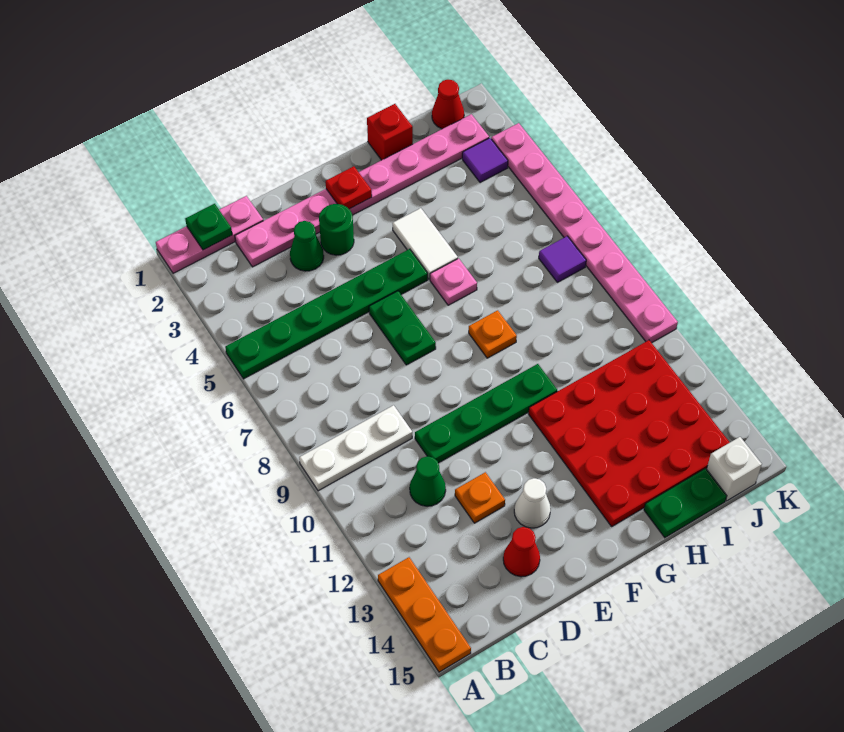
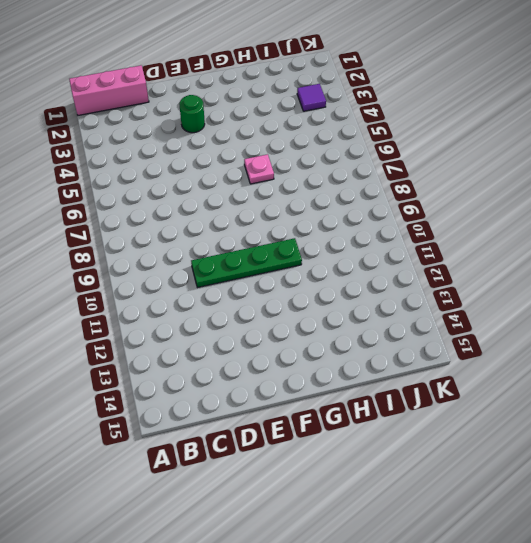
pink brick A1:C1 level 1 -> pink plate A1:C1 level 1
none -> green plate A5:F5 level 1
none -> white plate A9:C9 level 1
none -> orange plate A13:A15 level 1

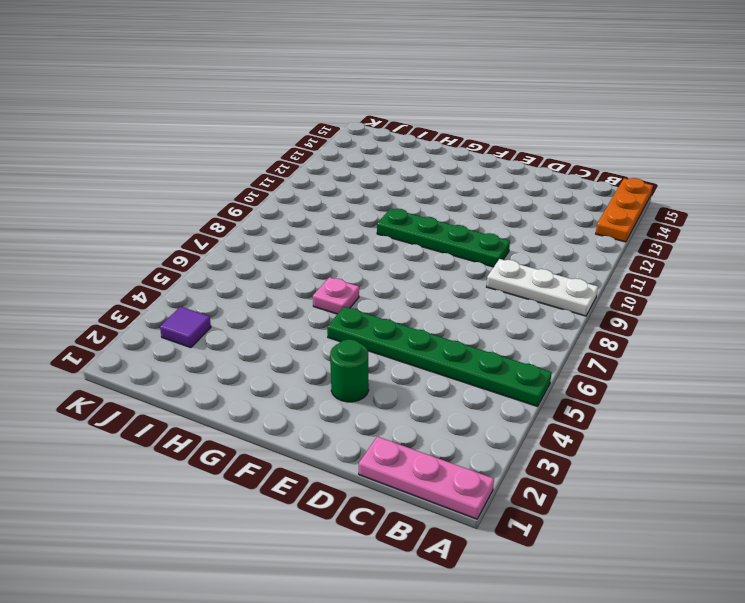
none -> pink plate C2:J2 level 1
none -> green cone C11 level 1
none -> green cone D3 level 1

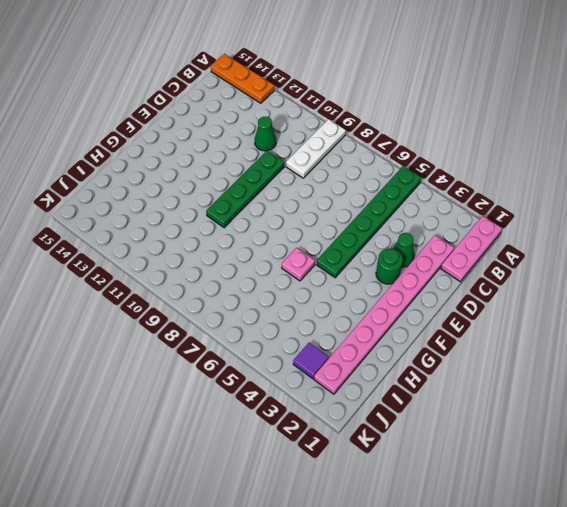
none -> orange plate D12 level 1
none -> red cone D14 level 1
none -> green plate E6:E7 level 1

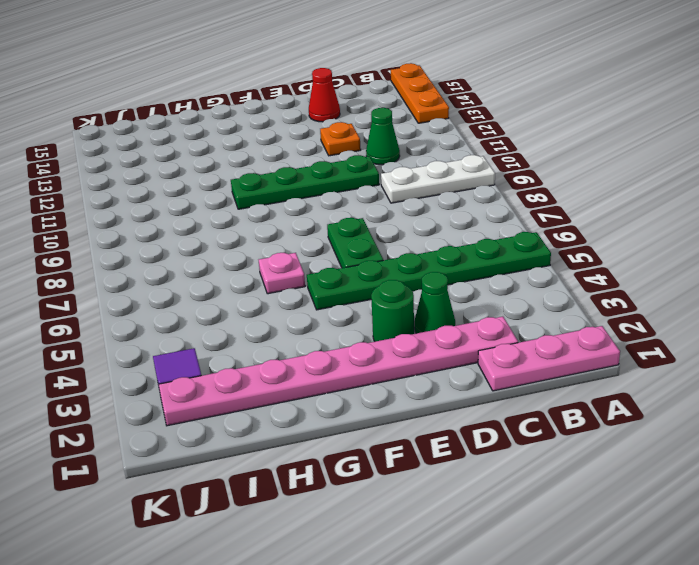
none -> white cone E13 level 1
none -> white tile G4:G5 level 1
none -> orange plate G8 level 1

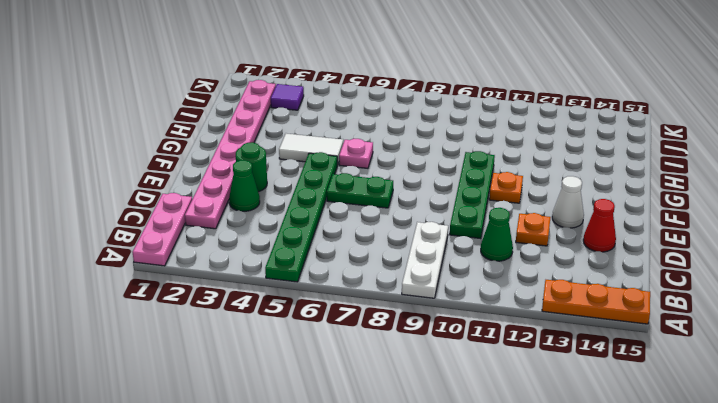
orange plate F11 level 1 -> orange plate G8 level 1
none -> red plate G11:J14 level 1
none -> red brick H1 level 1
none -> green plate H15:I15 level 1

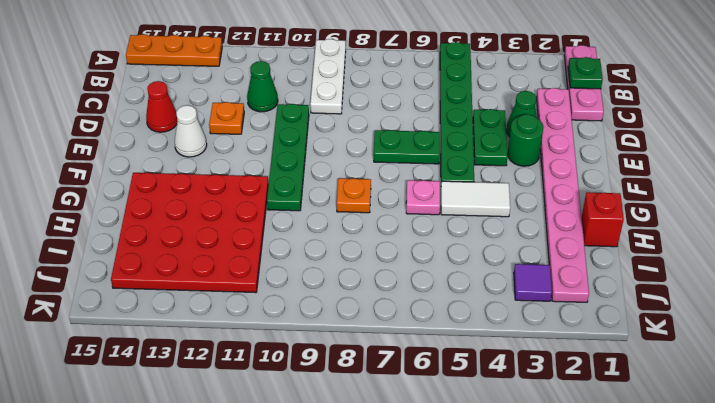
green plate D4:E4 level 1 -> green plate H15:I15 level 1
none -> red cone J1 level 1
none -> purple tile J7 level 1
none -> white brick J15 level 1

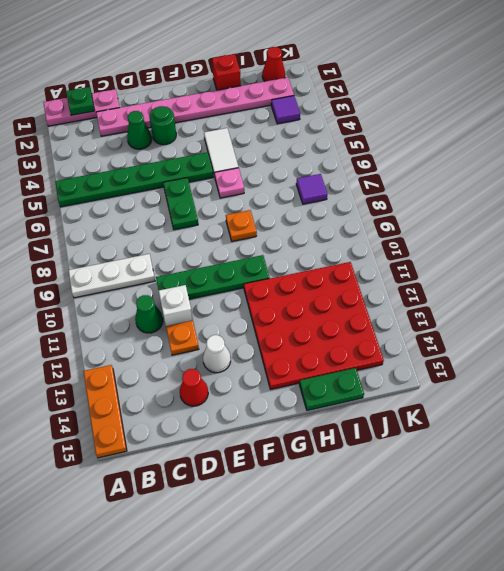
white brick D11 level 1 -> white brick J15 level 1
none -> pink plate K3:K10 level 1
none -> red plate F2 level 2

